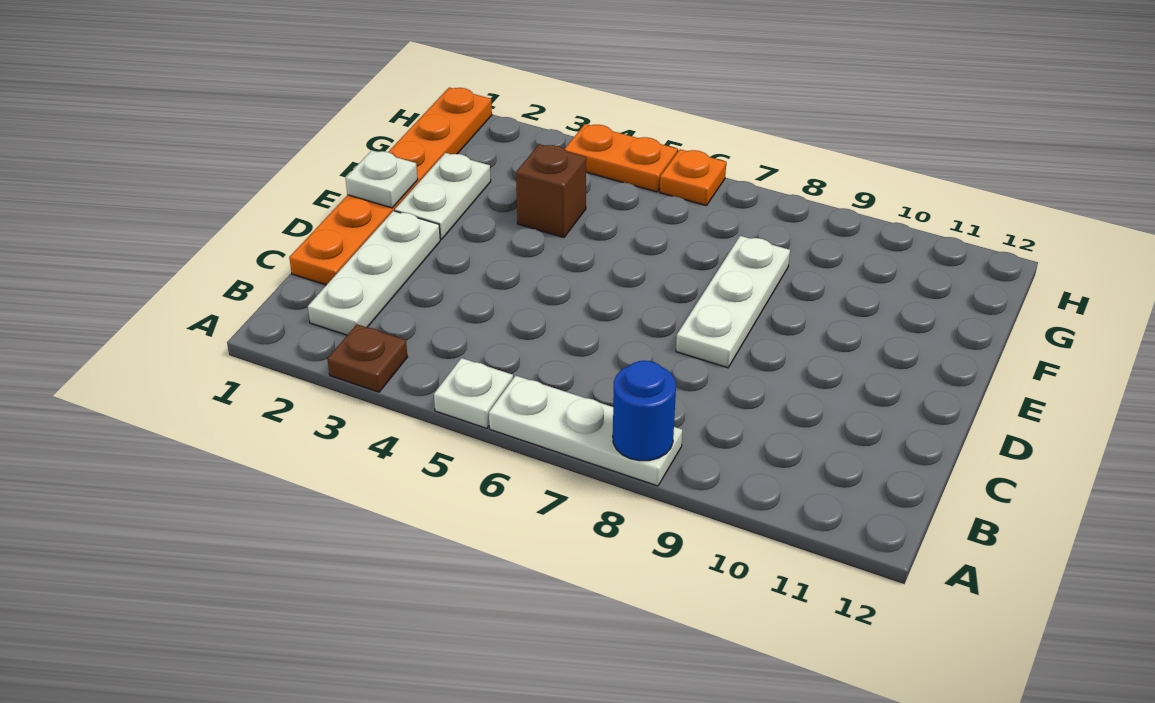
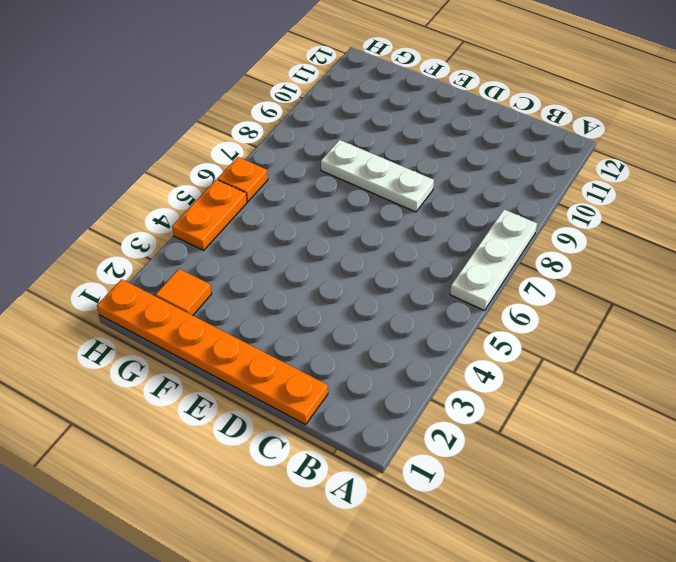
orange tile G2 level 1 -> none
none -> brown plate A3 level 1
none -> white plate A5 level 1
none -> white plate B2:D2 level 1

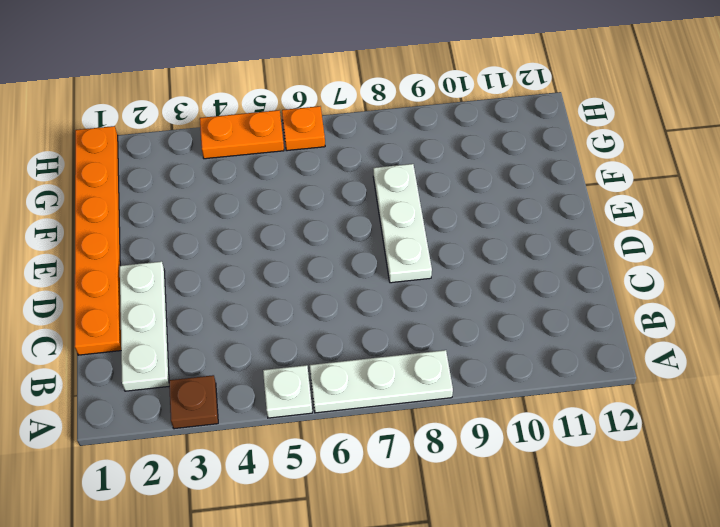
none -> white plate E2:F2 level 1
none -> brown brick F4 level 1
none -> blue round brick A8 level 2

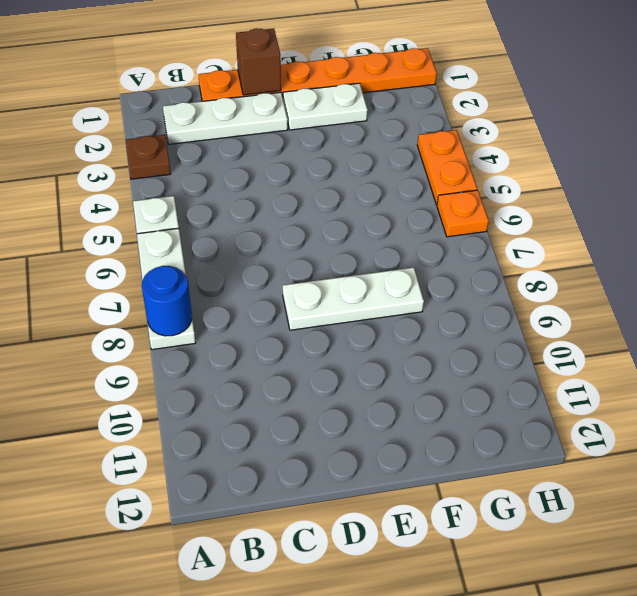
brown brick D1 level 2 -> brown brick F4 level 1
none -> white plate E1 level 2

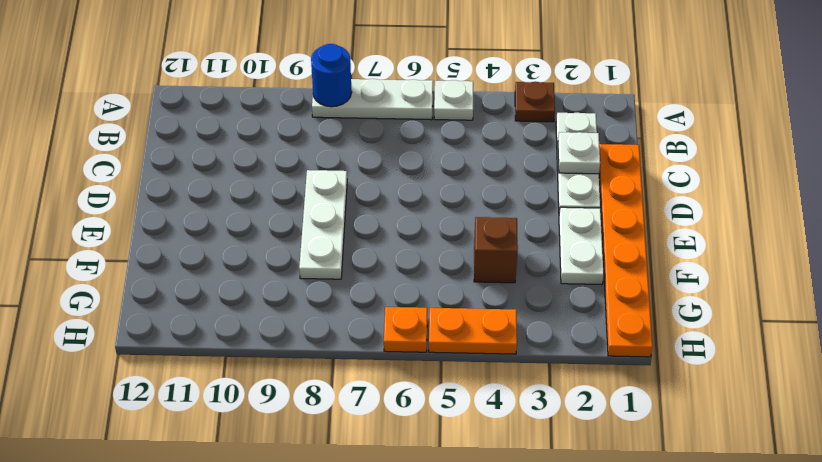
white plate C2 level 2 -> white plate E1 level 2

